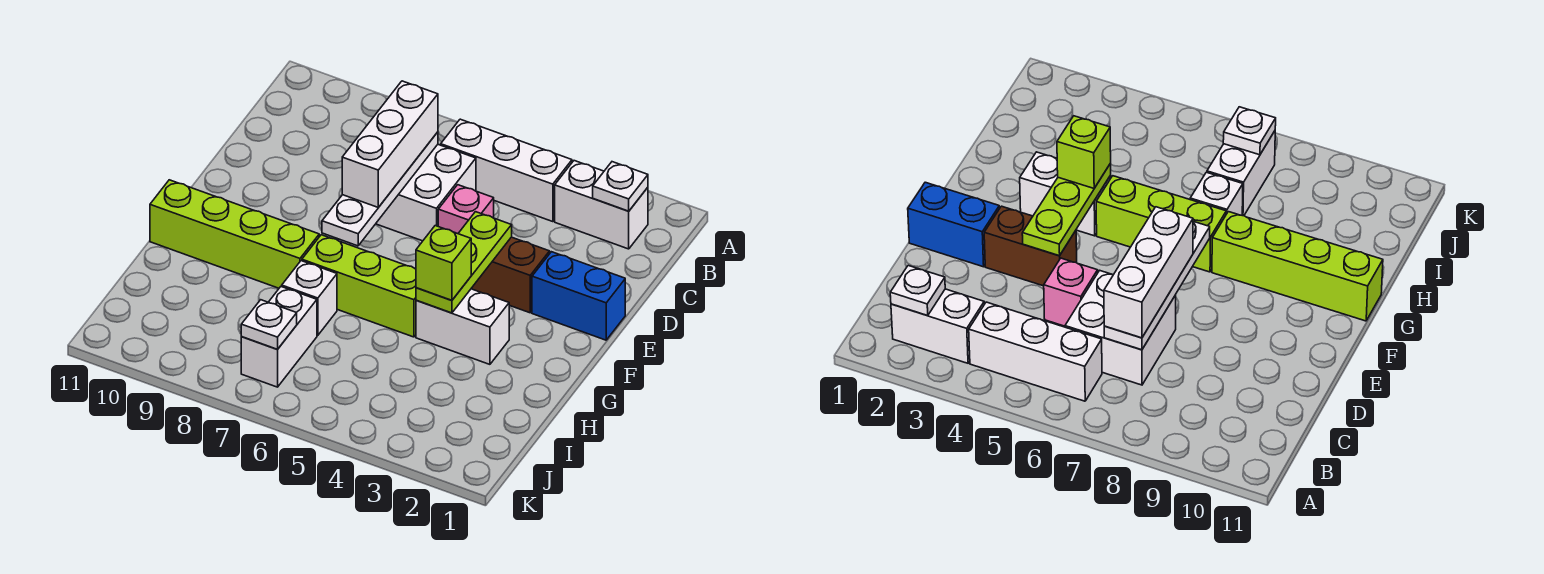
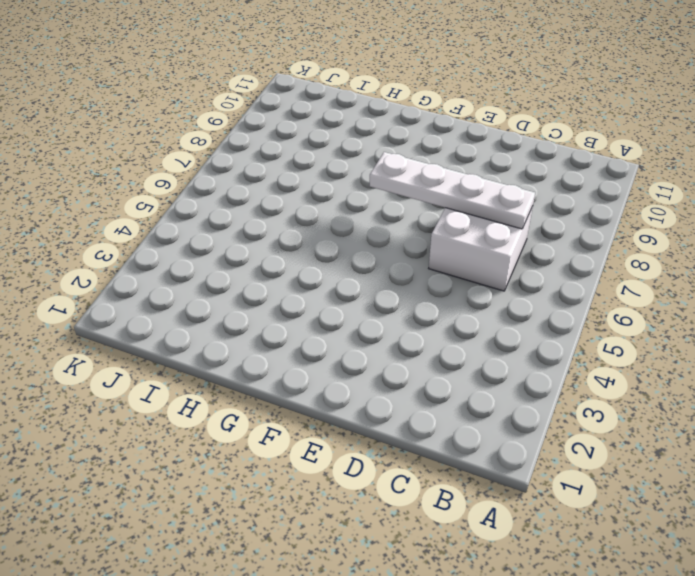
none -> white brick B2:B3 level 1
none -> white brick B4:B6 level 1
none -> pink brick D5 level 1

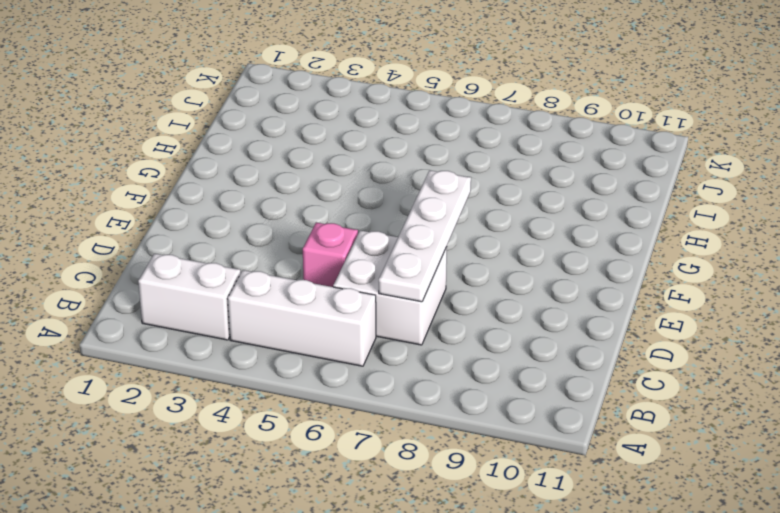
none -> blue brick E1:E2 level 1
none -> brown brick E3:E4 level 1
none -> white brick G3:G4 level 1

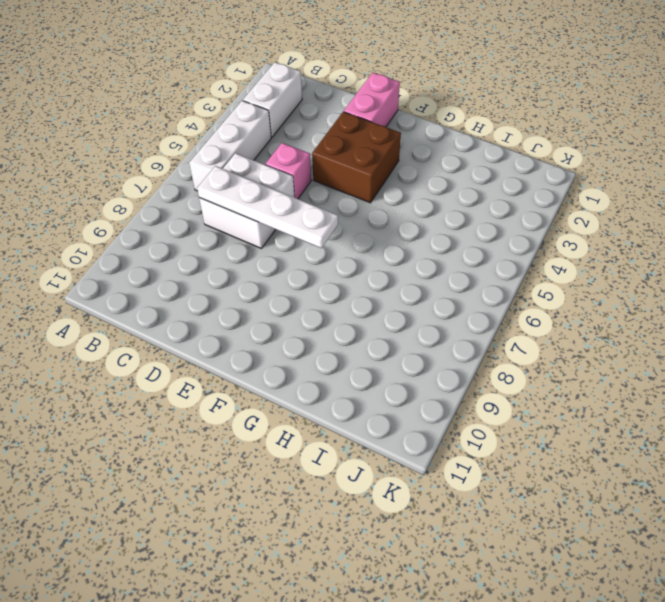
pink brick E1:E2 level 1 -> blue brick E1:E2 level 1
brown brick E3:F4 level 1 -> brown brick E3:E4 level 1
none -> white brick G3:G4 level 1
none -> lime brick G5:G7 level 1
none -> lime brick G8:G11 level 1

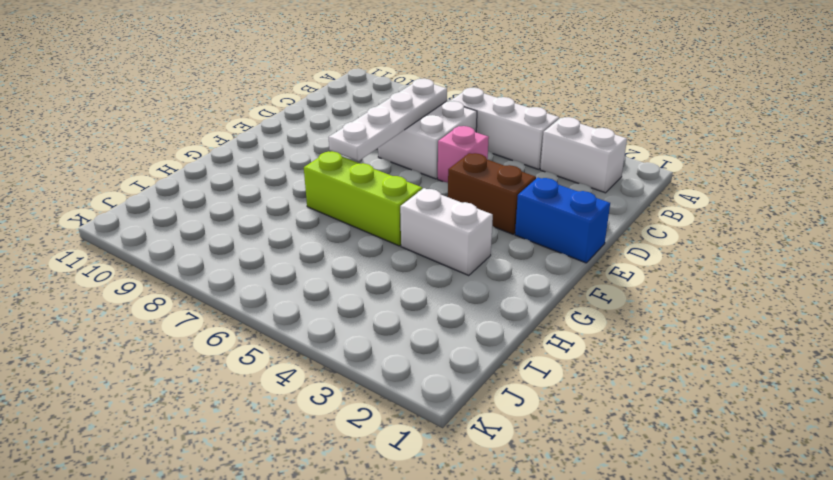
none -> lime brick G8:G11 level 1
none -> white brick H7 level 1
none -> white brick I7:J7 level 1

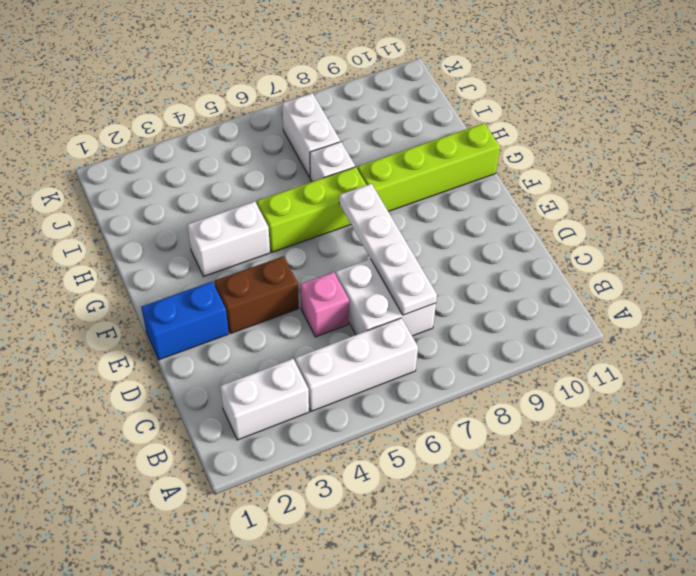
none -> white plate B2 level 2
none -> lime plate E4:G4 level 2
none -> white plate J7 level 2

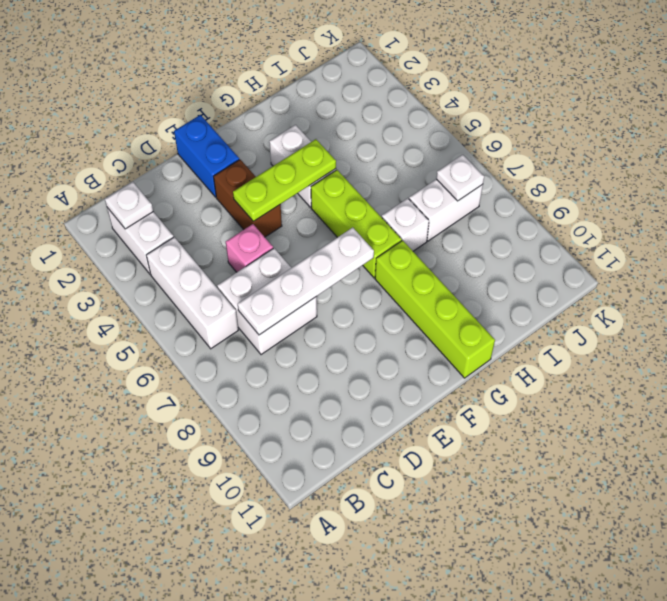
none -> white brick C7:E7 level 3
none -> lime brick G4 level 3

